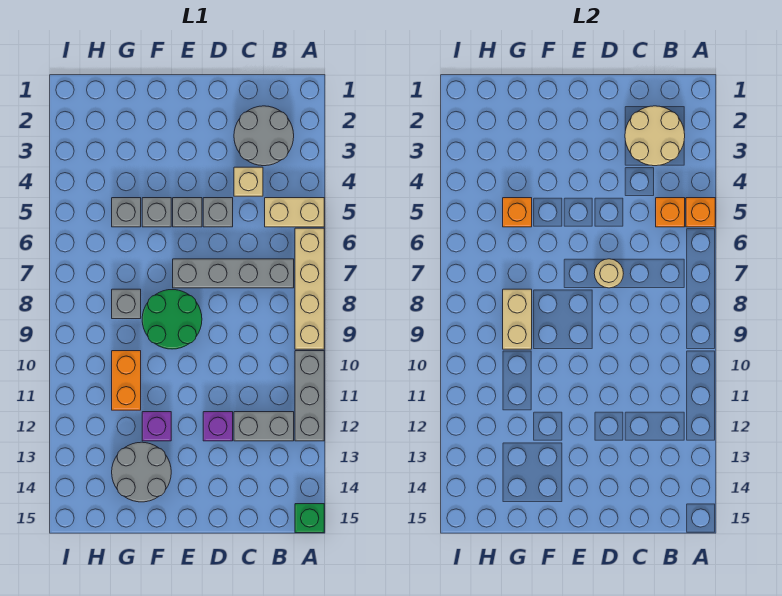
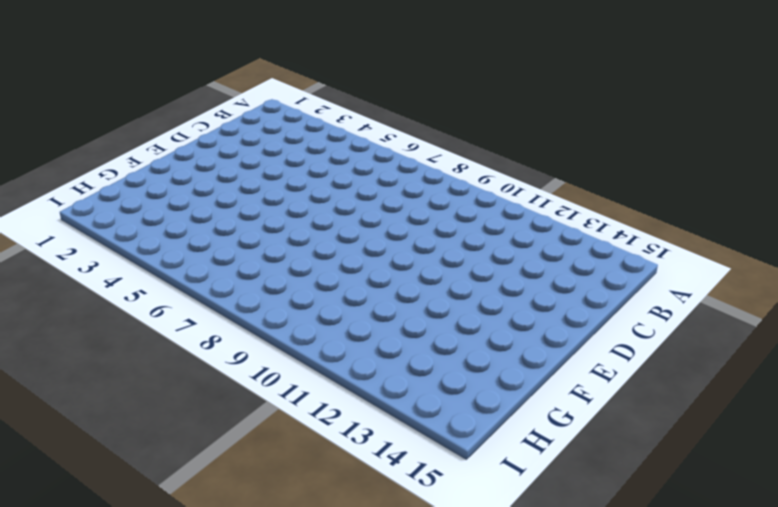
none -> tan brick A5:B5 level 1
none -> tan brick A6:A9 level 1
none -> grey brick A10:A12 level 1

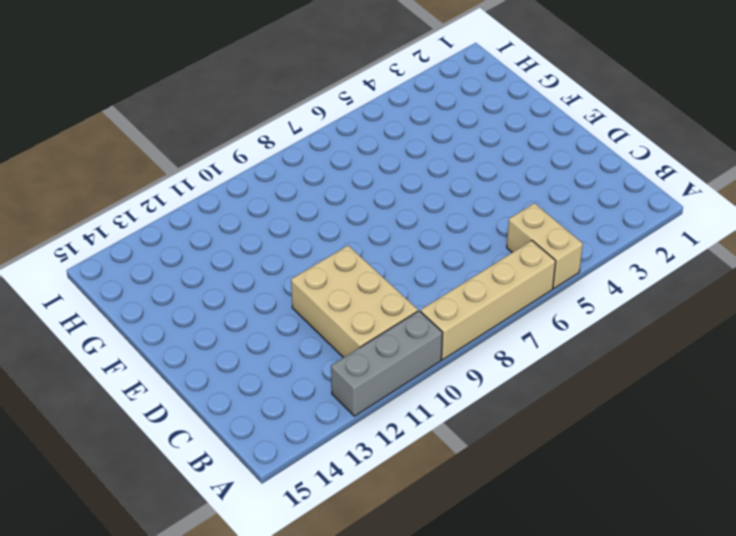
tan brick B10:D11 level 1 -> none
none -> green brick A15 level 1
none -> grey round brick B2:C3 level 1
none -> grey brick B7:E7 level 1

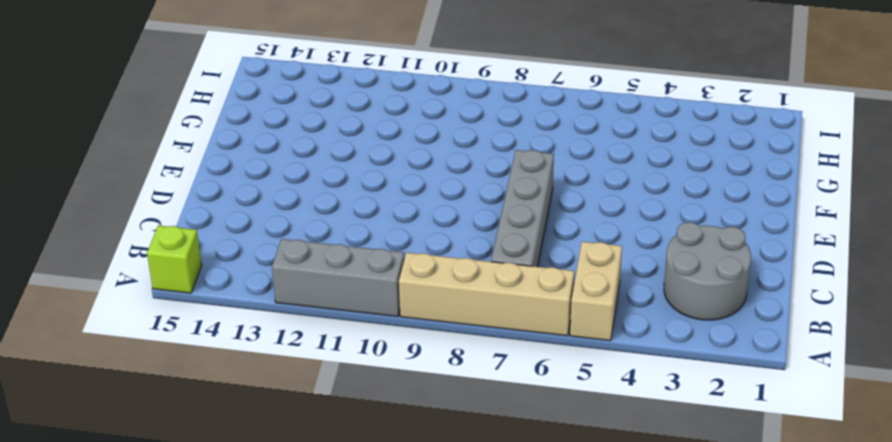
lime brick A15 level 1 -> green brick A15 level 1
none -> grey brick B12:C12 level 1
none -> tan brick C4 level 1
none -> grey brick D5 level 1

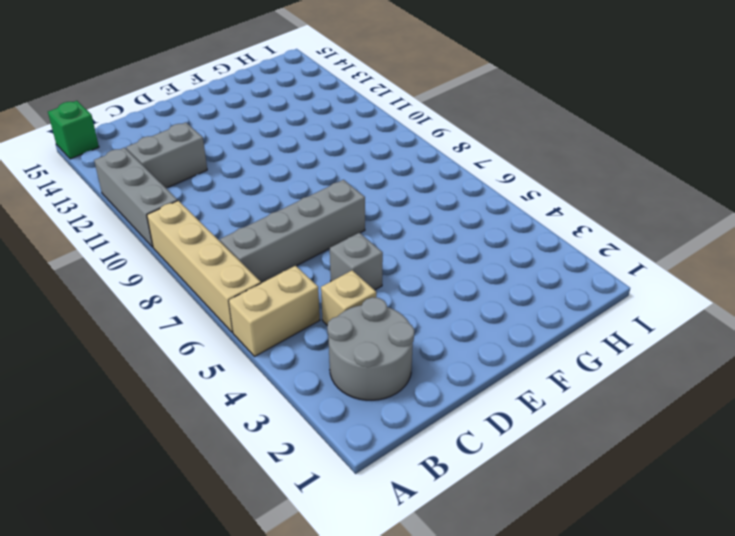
none -> purple brick D12 level 1
none -> grey brick E5 level 1
none -> green round brick E8:F9 level 1

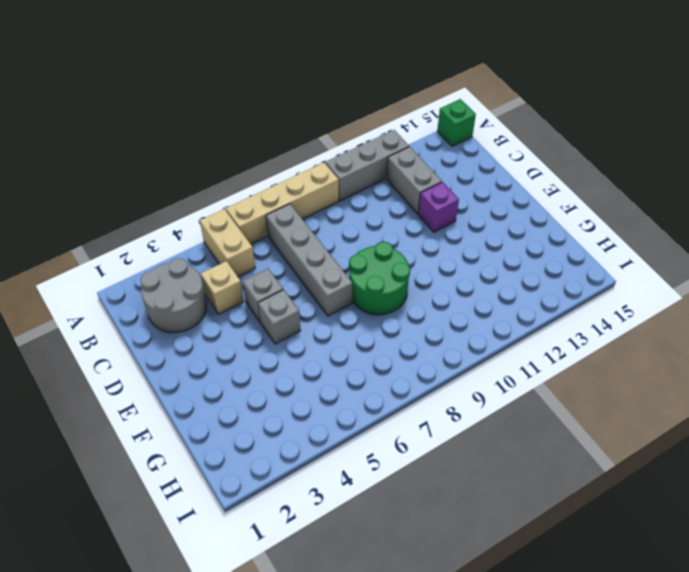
none -> grey brick F5 level 1
none -> purple brick F12 level 1
none -> grey round brick F13:G14 level 1

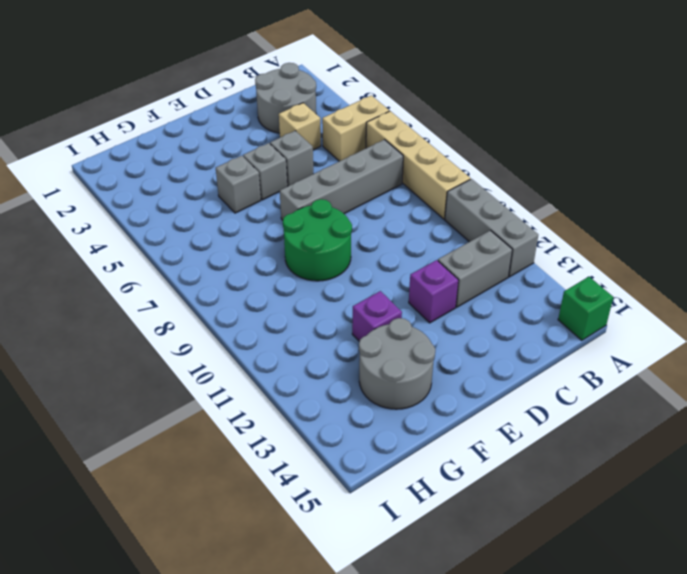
none -> grey brick G5 level 1
none -> grey brick G8 level 1
none -> orange brick G10:G11 level 1

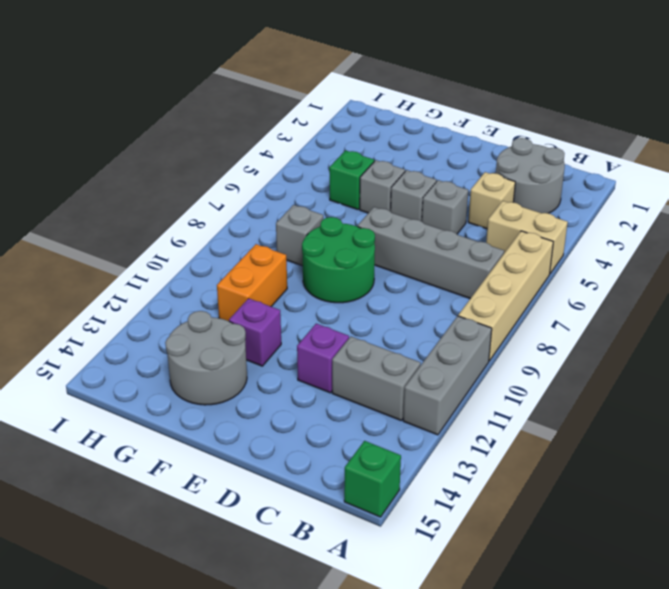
green brick G5 level 1 -> grey brick G5 level 1
none -> orange brick A5 level 2
none -> tan round brick B2:C3 level 2
none -> orange brick B5 level 2

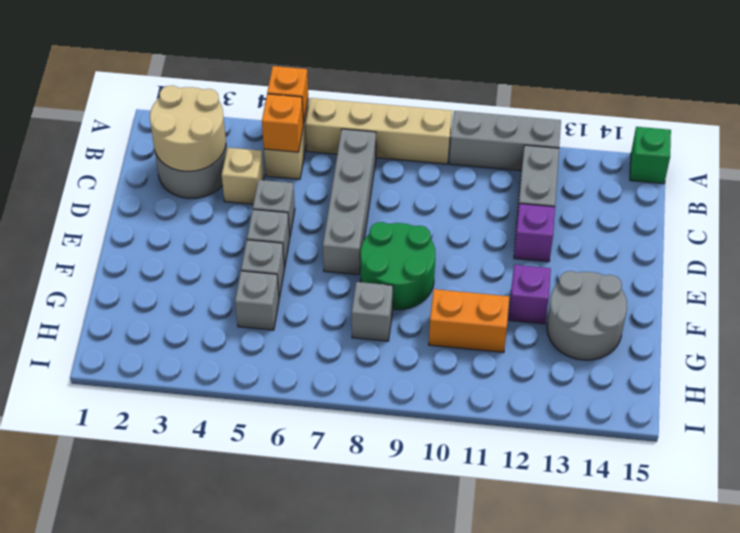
none -> tan round brick D7 level 2
none -> orange brick G5 level 2
none -> tan brick G8:G9 level 2

